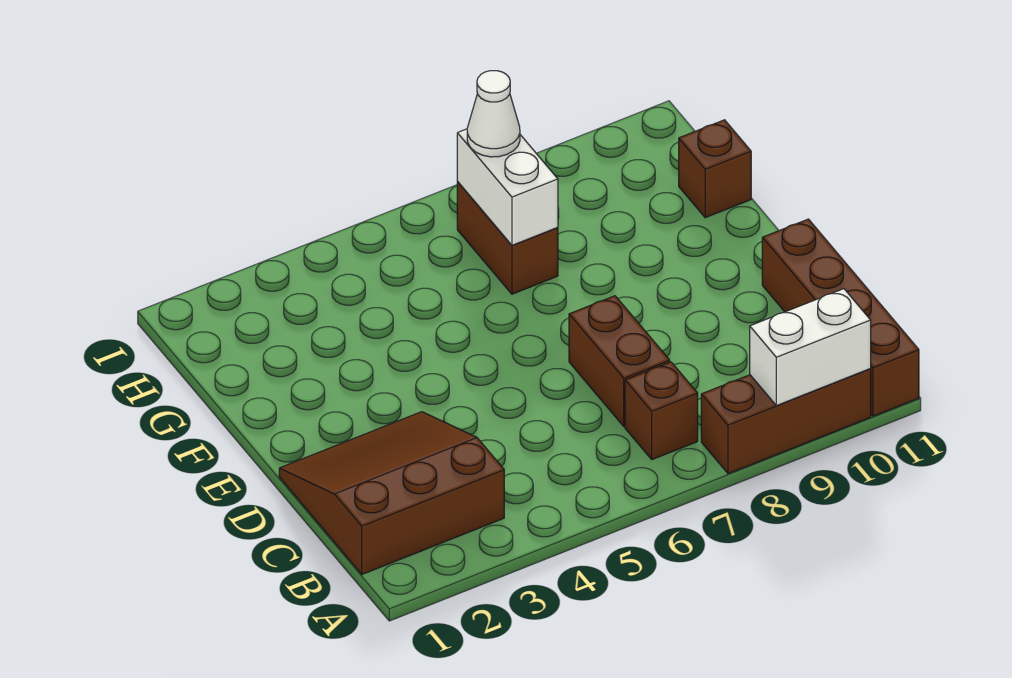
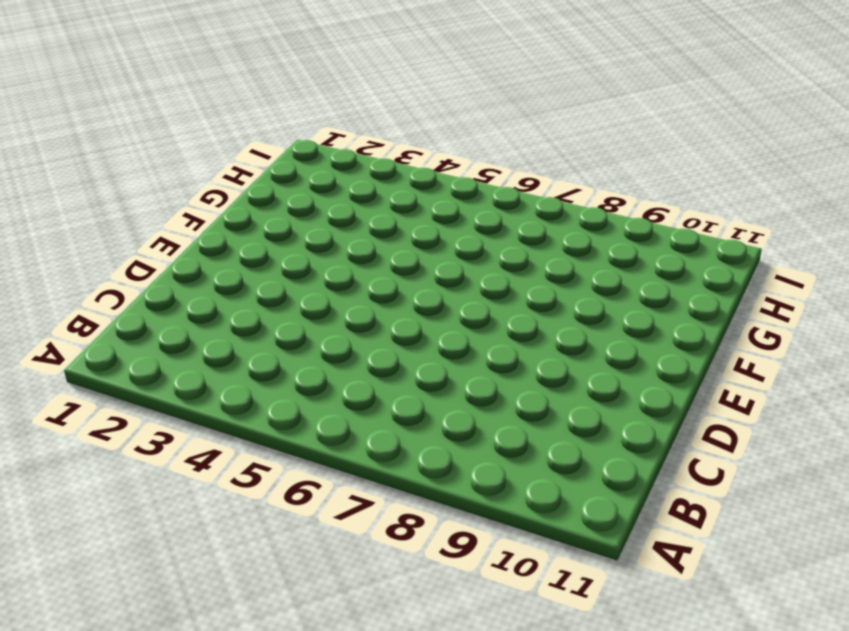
none -> brown brick A8:A10 level 1
none -> brown brick A11:D11 level 1

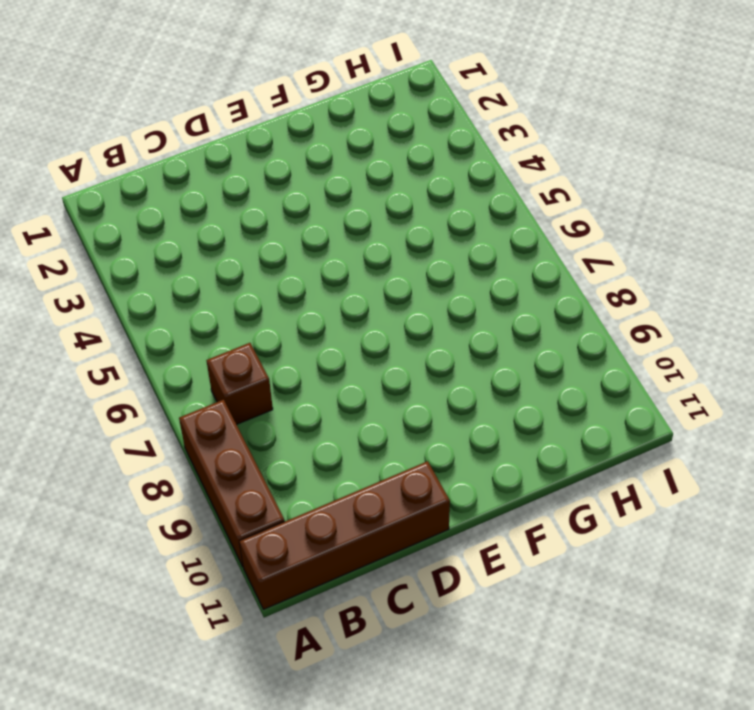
none -> brown slope B1:D3 level 1 top B
none -> brown brick C7:D7 level 1

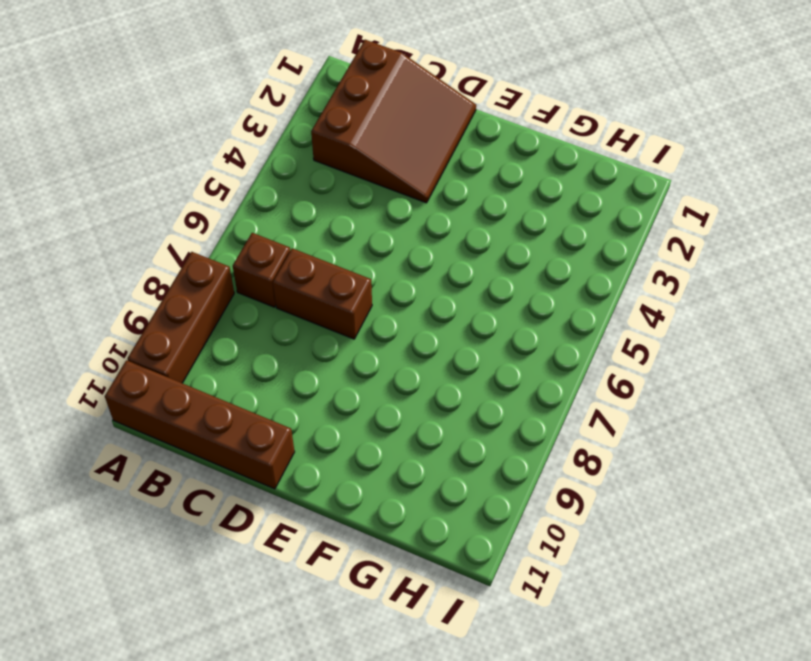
none -> brown brick G7:H7 level 1
none -> brown brick G11 level 1

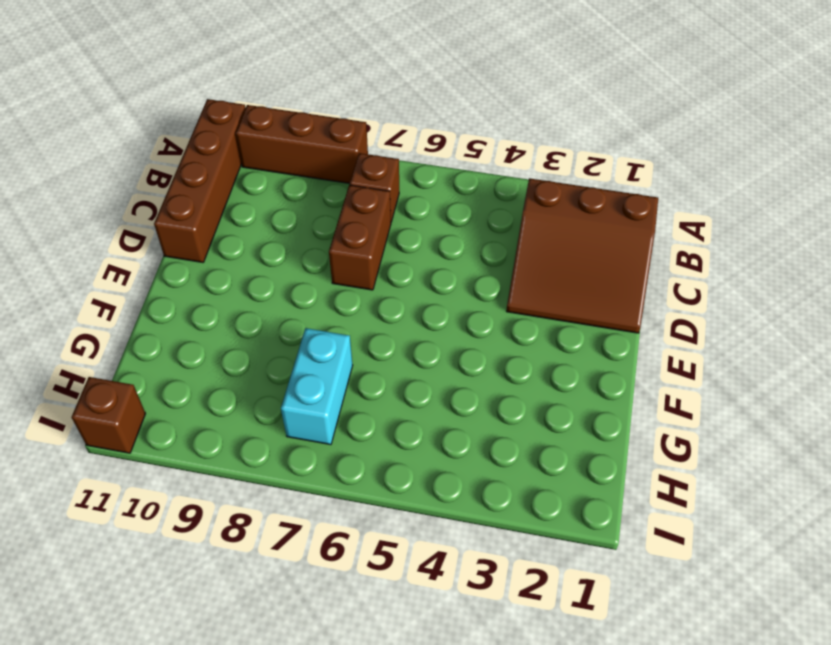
cyan brick G7:H7 level 1 -> brown brick G7:H7 level 1
brown brick I11 level 1 -> brown brick G11 level 1
none -> white brick A9:A10 level 2
none -> white brick G7:H7 level 2

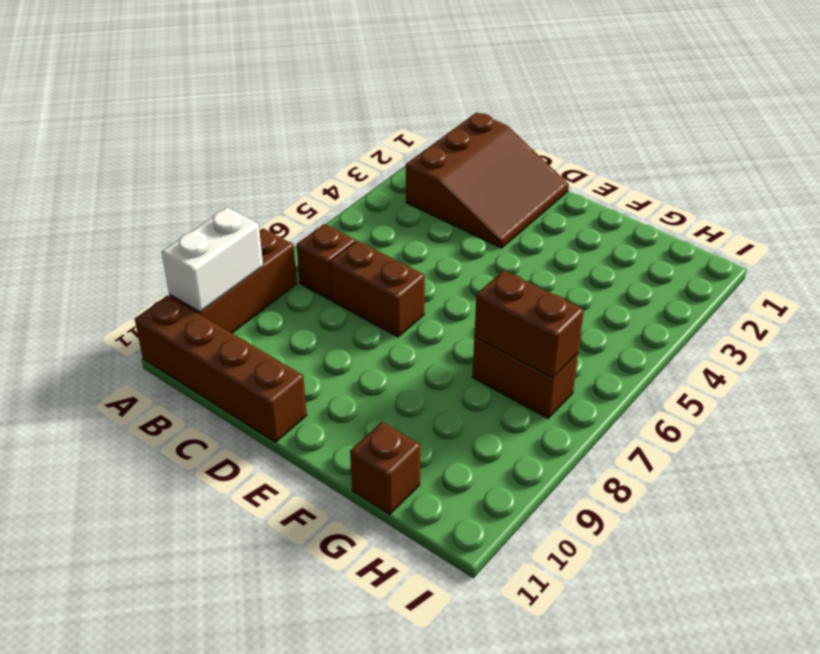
brown brick G7:H7 level 2 -> white brick G7:H7 level 2
none -> white cone H7 level 3

